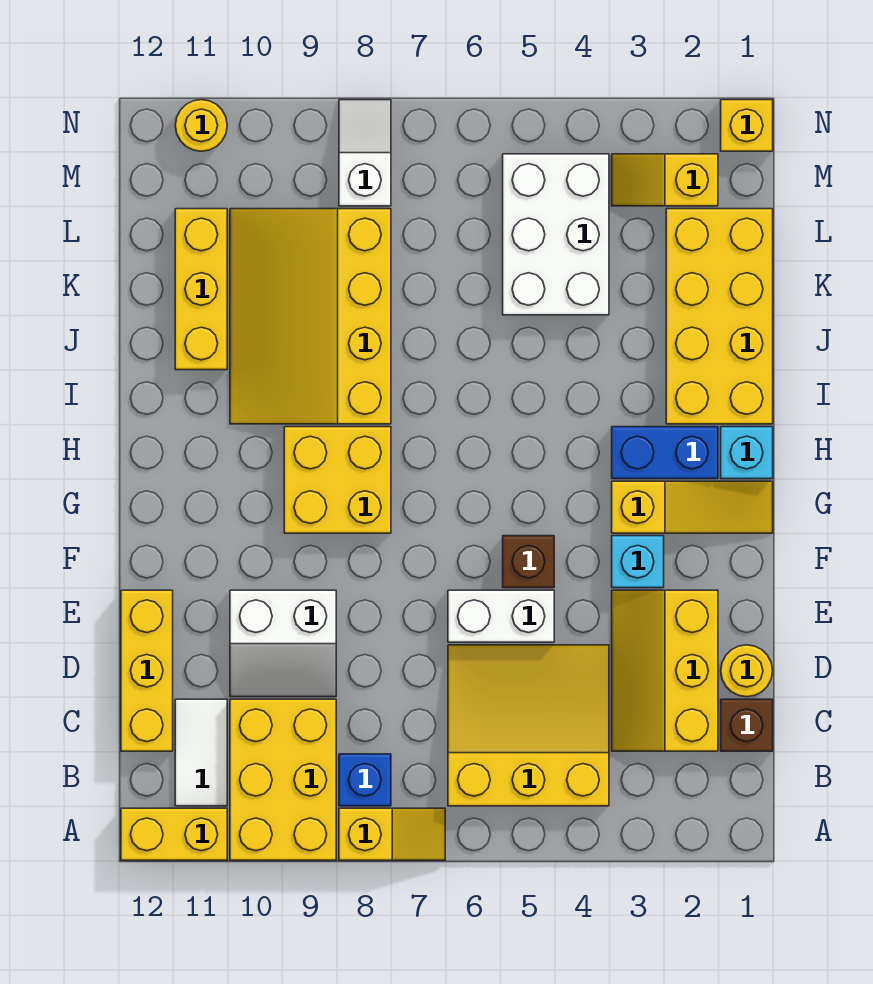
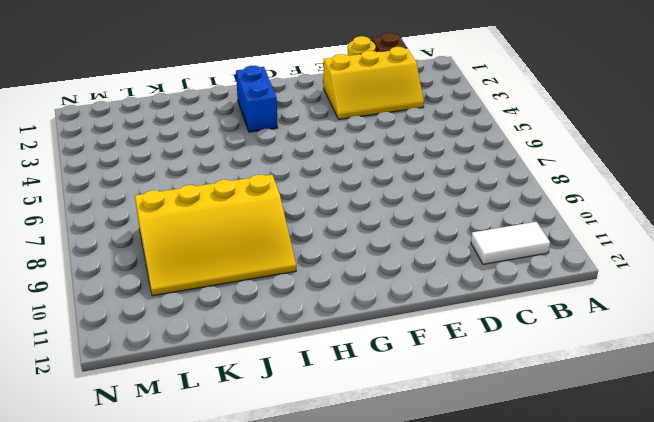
none -> yellow slope A7:A8 level 1 top 8
none -> yellow brick A9:C10 level 1
none -> yellow brick A11:A12 level 1

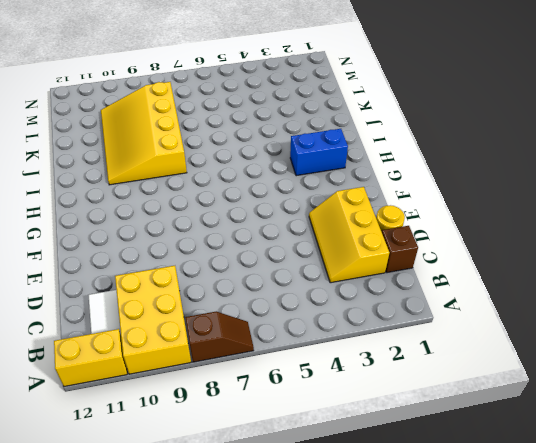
brown slope A7:A8 level 1 top 8 -> yellow slope A7:A8 level 1 top 8
none -> yellow slope B4:D6 level 1 top B
none -> blue brick B8 level 1
none -> yellow brick C12:E12 level 1

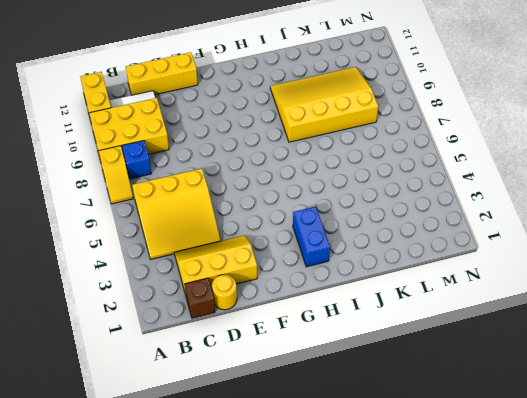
yellow slope B4:D6 level 1 top 6 -> yellow slope B4:D6 level 1 top B
none -> white slope D9:E10 level 1 top E
none -> white brick E5:E6 level 1
none -> cyan brick F3 level 1

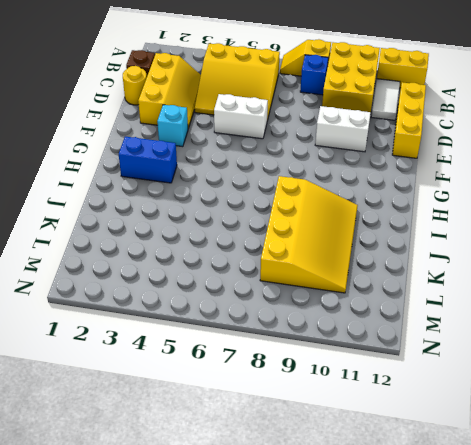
none -> brown brick F5 level 1
none -> yellow slope G1:G3 level 1 top 3
none -> yellow brick G8:H9 level 1

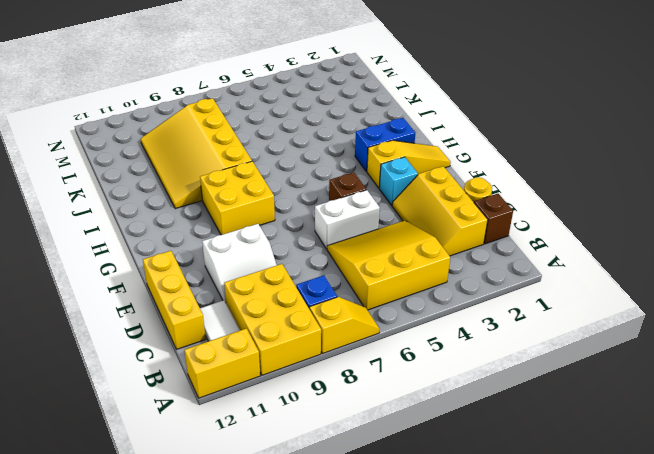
none -> cyan brick H1 level 1
none -> yellow brick I1:L2 level 1
none -> yellow brick J11:L11 level 1

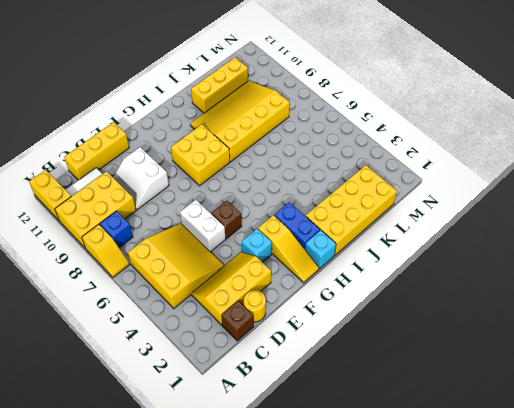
none -> white brick K4:M5 level 1
none -> yellow slope M2:M3 level 1 top 2
none -> white slope M8:N8 level 1 top M

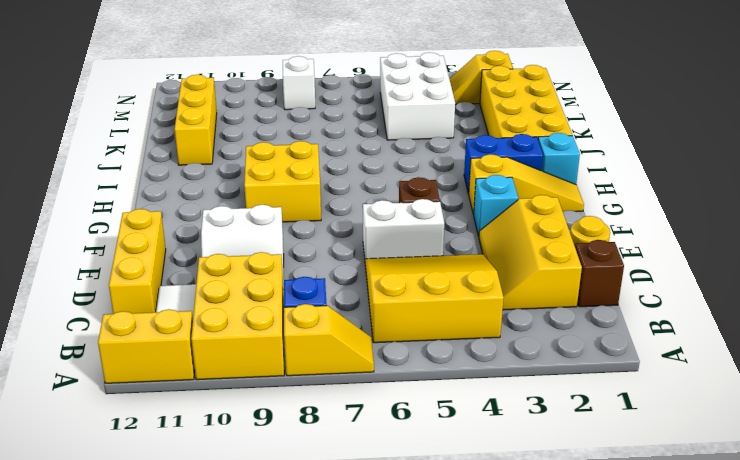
none -> yellow slope I8:L10 level 1 top 8
none -> yellow brick N1 level 1
none -> yellow round brick N11 level 1

